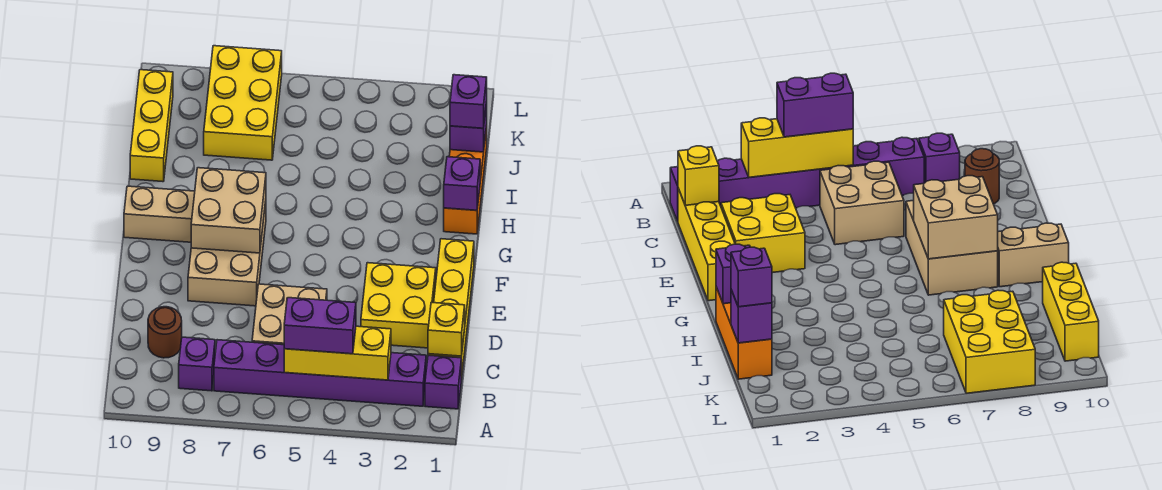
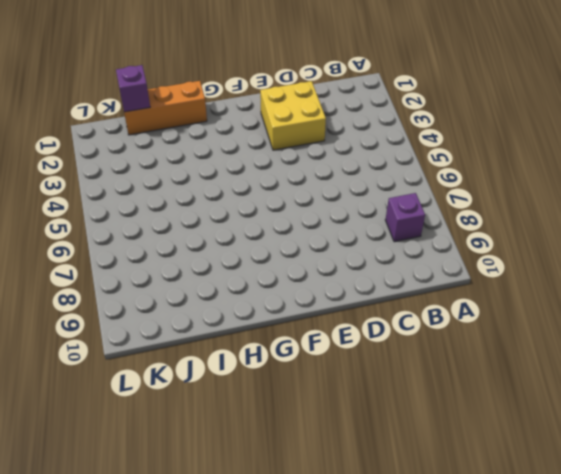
none -> purple brick B1 level 1
none -> purple brick B2:B7 level 1
none -> yellow brick C1:F1 level 1

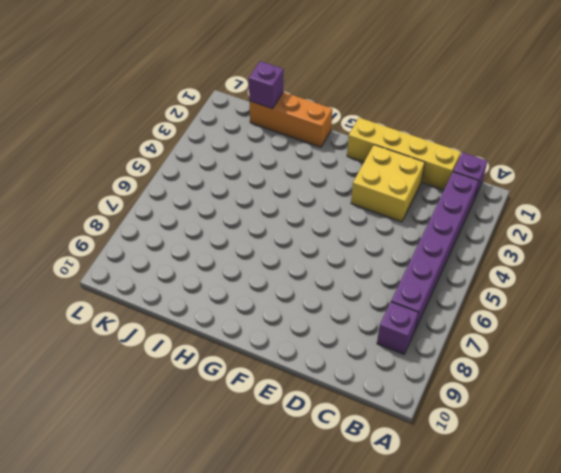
none -> tan brick C5:D6 level 1
none -> brown round brick C9 level 1
none -> tan brick E7:G8 level 1

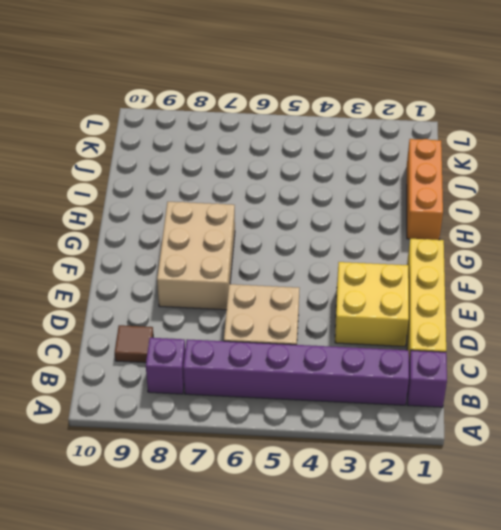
brown tile C9 level 1 -> brown round brick C9 level 1
none -> tan brick G9:G10 level 1
none -> yellow brick I10:K10 level 1
none -> yellow brick J7:L8 level 1

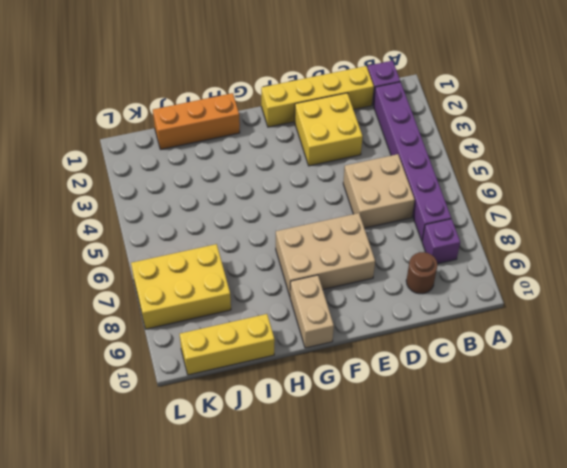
none -> yellow brick B3:B5 level 2
none -> yellow brick C1 level 2
none -> tan brick F7:G8 level 2

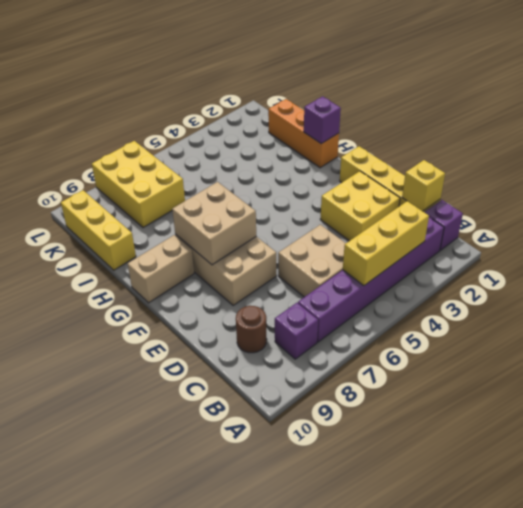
none -> purple brick J1 level 2
none -> purple brick B4:B5 level 3
none -> purple brick J1 level 3

